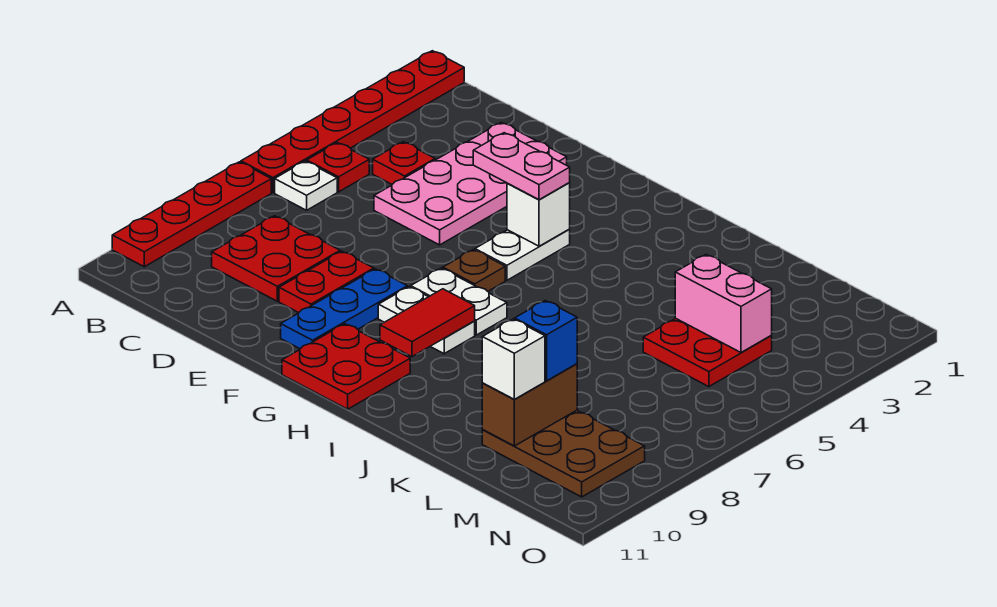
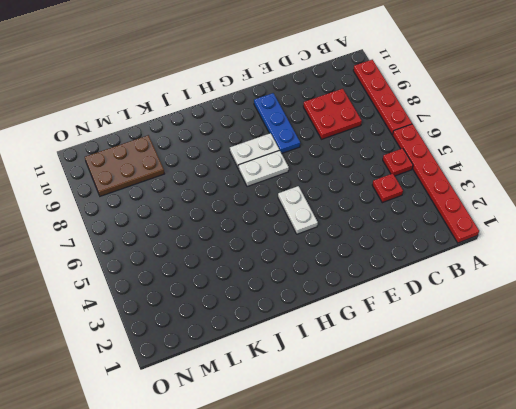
none -> white plate B6 level 1
none -> pink plate D2:E5 level 1
none -> red plate E8:E9 level 1

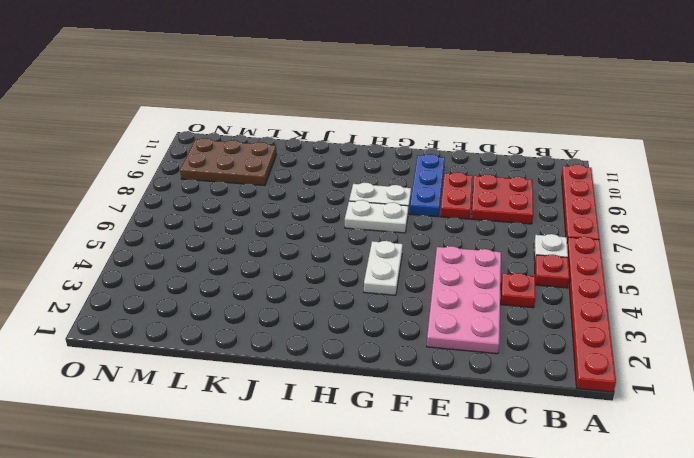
none -> brown plate G6 level 1
none -> red plate G10:H11 level 1
none -> red plate L4:M5 level 1

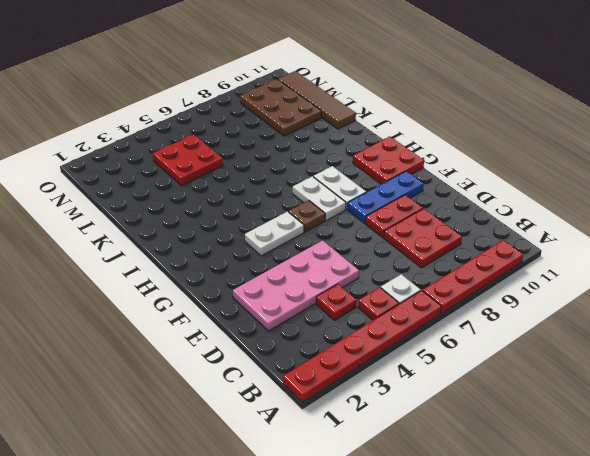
brown tile K11:N11 level 1 -> none
none -> white brick G4 level 2
none -> red tile H8:H9 level 2
none -> pink brick L4:M4 level 2

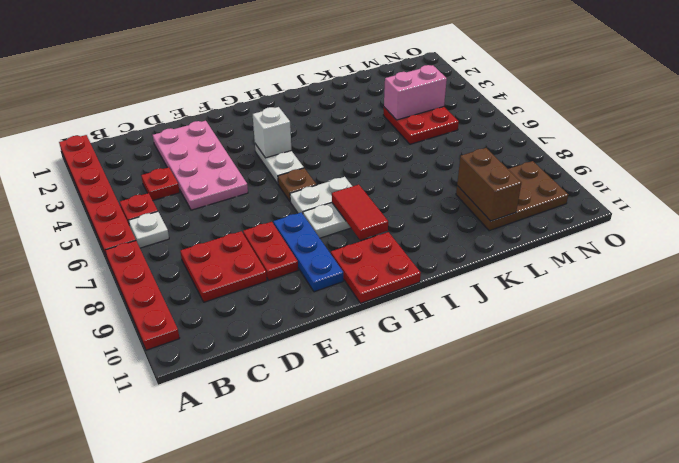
none -> pink plate F4:G4 level 3
none -> blue brick L9 level 3
none -> white brick L10 level 3

